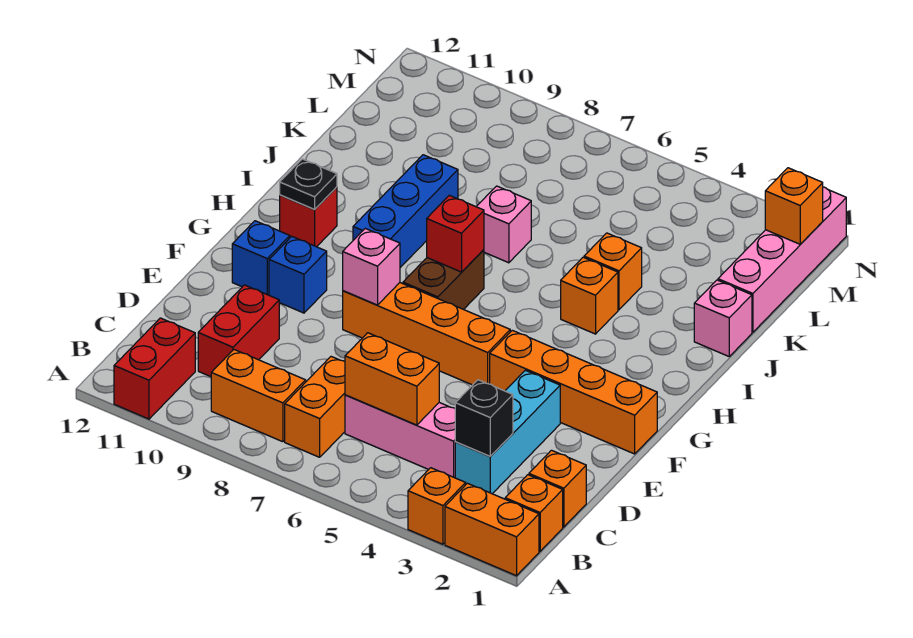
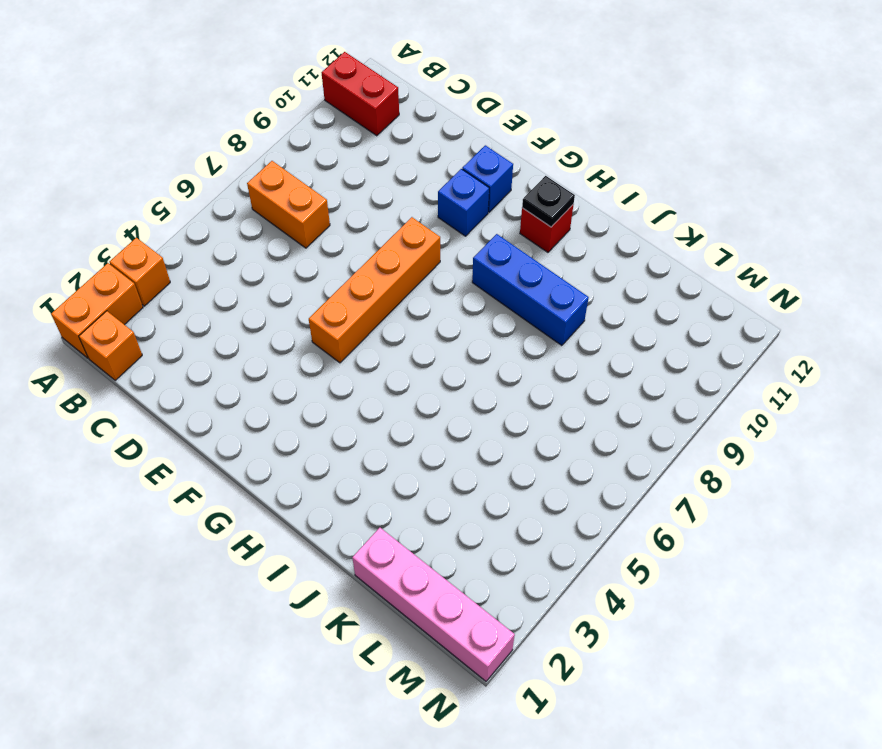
none -> orange brick B8:B9 level 1
none -> orange brick C1 level 1
none -> cyan brick C3:E3 level 1

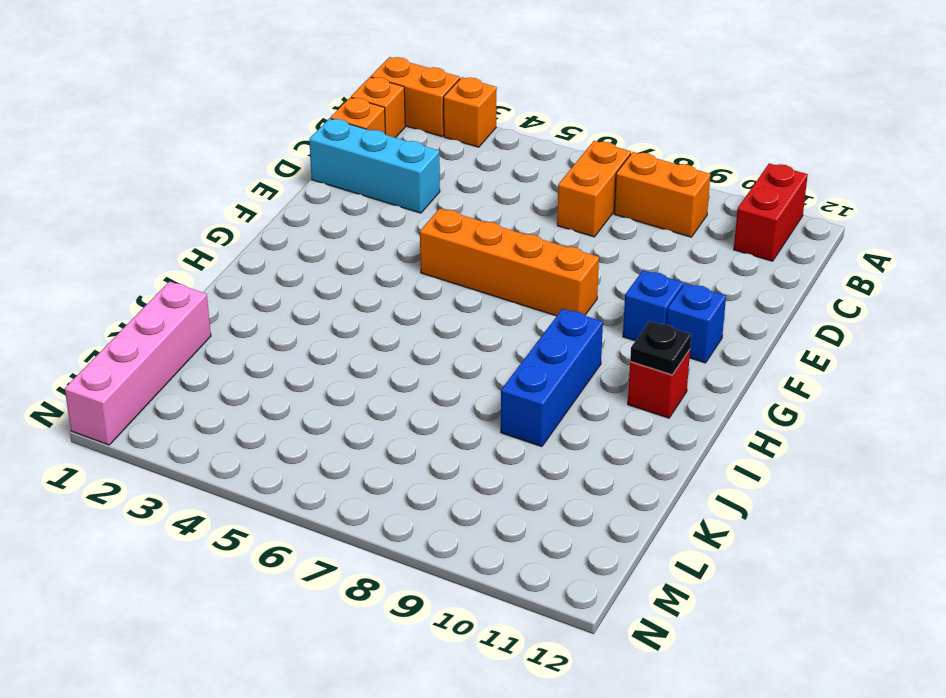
cyan brick D1:D3 level 1 -> cyan brick C3:E3 level 1
none -> pink brick C4:C6 level 1
none -> red brick C10:D10 level 1
none -> orange brick F1:F4 level 1

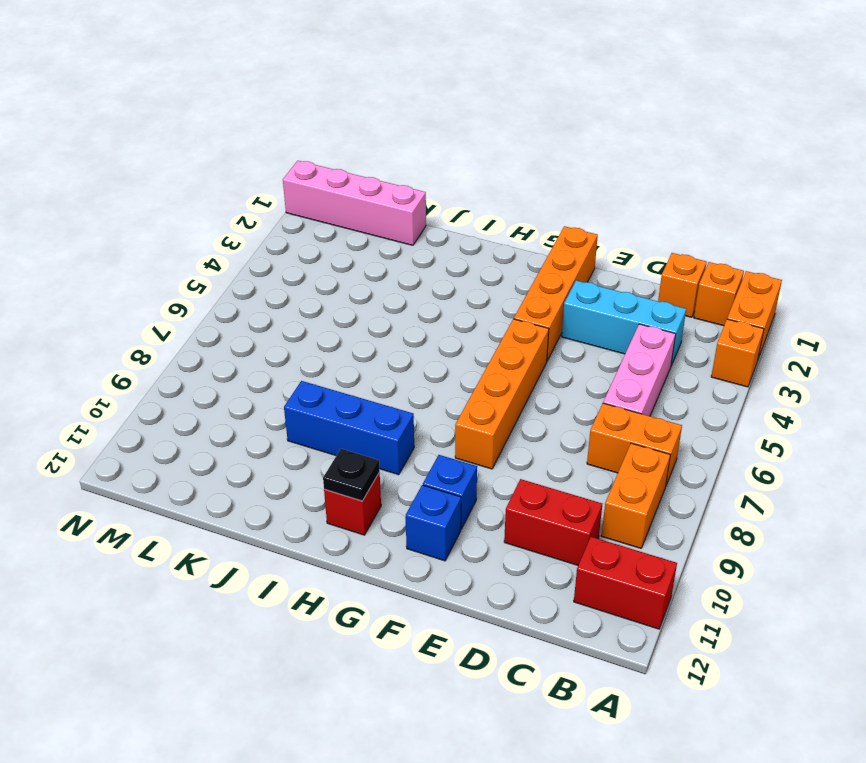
none -> brown brick G7:H7 level 1
none -> orange brick I4 level 1
none -> pink brick J1 level 1

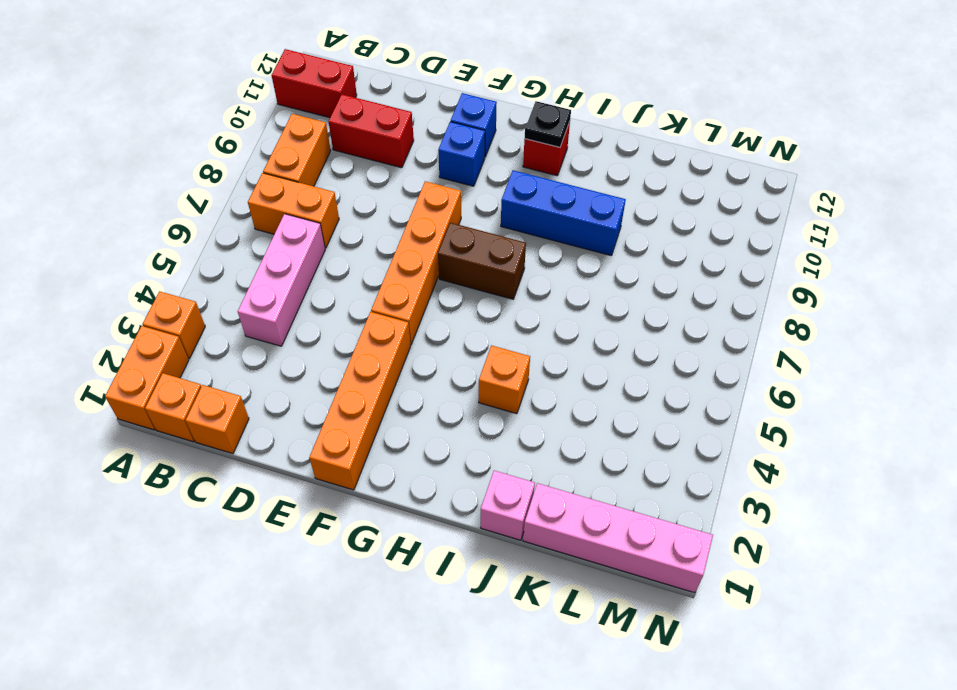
none -> cyan brick C3:E3 level 1
none -> orange brick J4 level 1
none -> pink brick J7 level 1

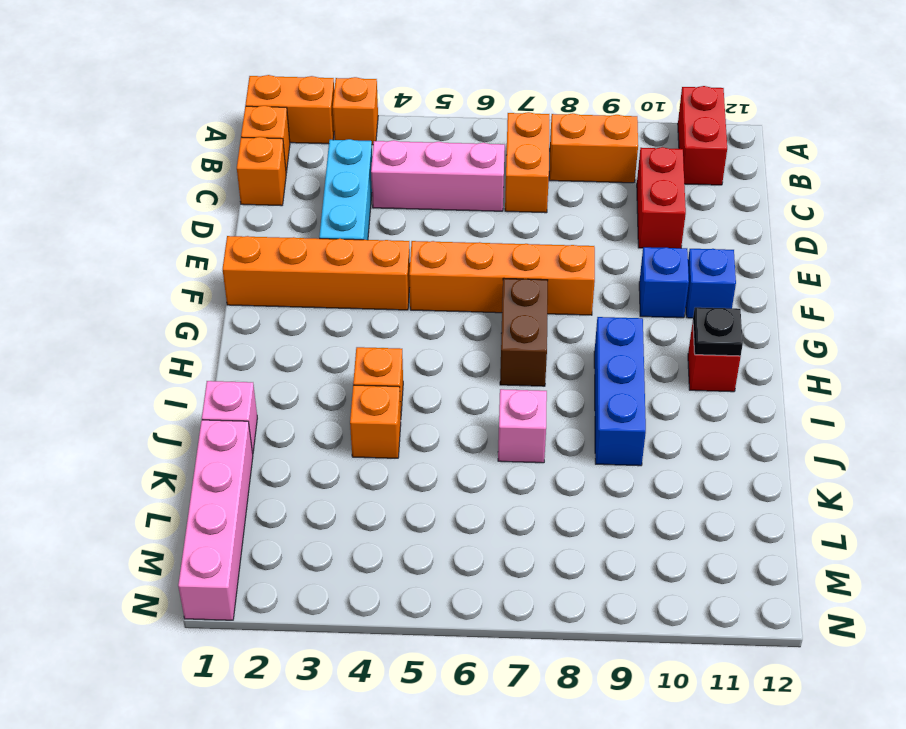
none -> black brick C3 level 2
none -> orange brick C5:C6 level 2
none -> pink brick F8 level 2

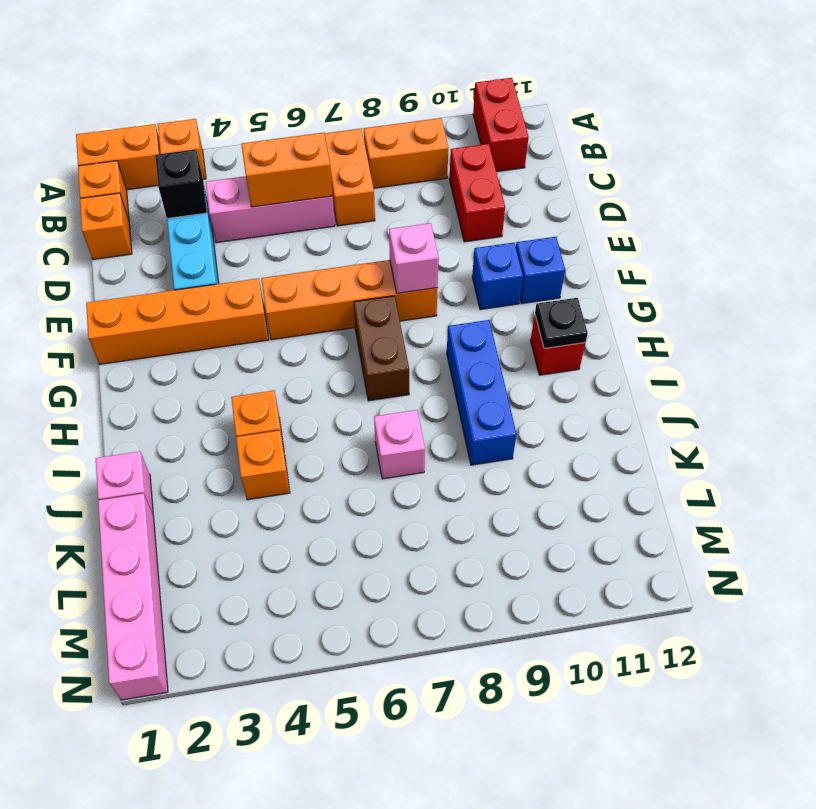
none -> red brick H7 level 2
none -> orange brick M1 level 2

